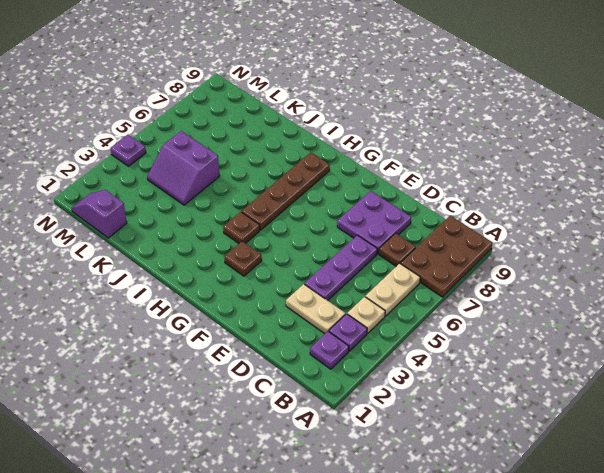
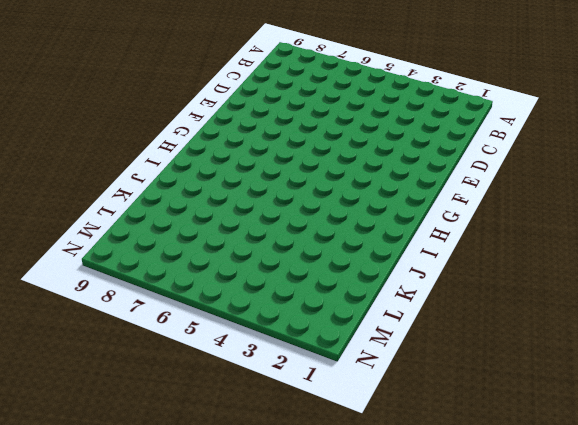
none -> brown plate A7:B9 level 1
none -> purple plate B2 level 1
none -> purple plate B3 level 1

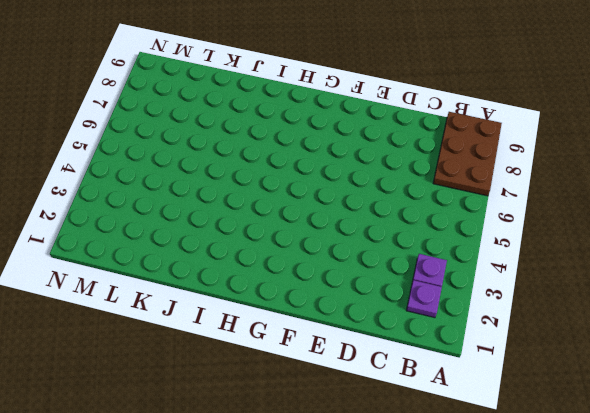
none -> tan plate B4 level 1
none -> tan plate B5:B6 level 1
none -> tan plate C3:D3 level 1

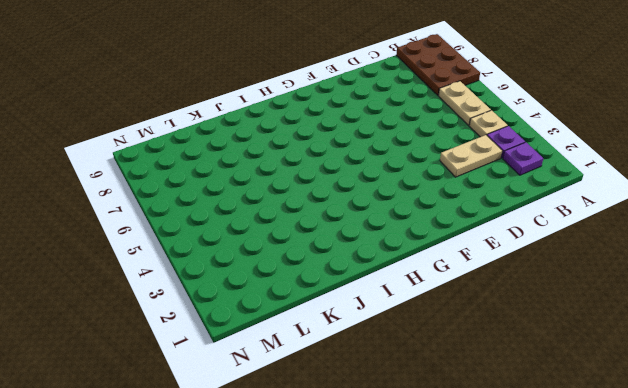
none -> brown plate C7 level 1
none -> purple plate D4:D6 level 1
none -> purple plate D7:E8 level 1

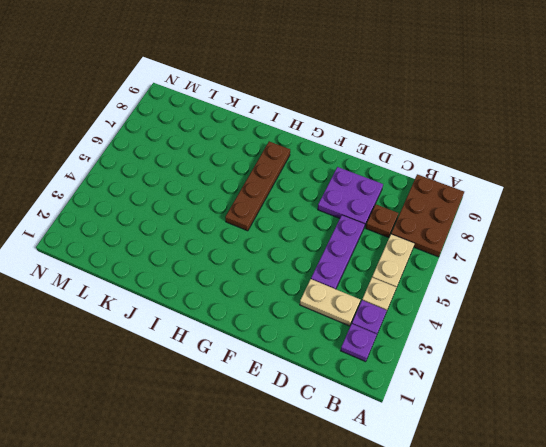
none -> brown plate G3 level 1
none -> brown plate H4 level 1
none -> purple slope K4:L5 level 1 top 5

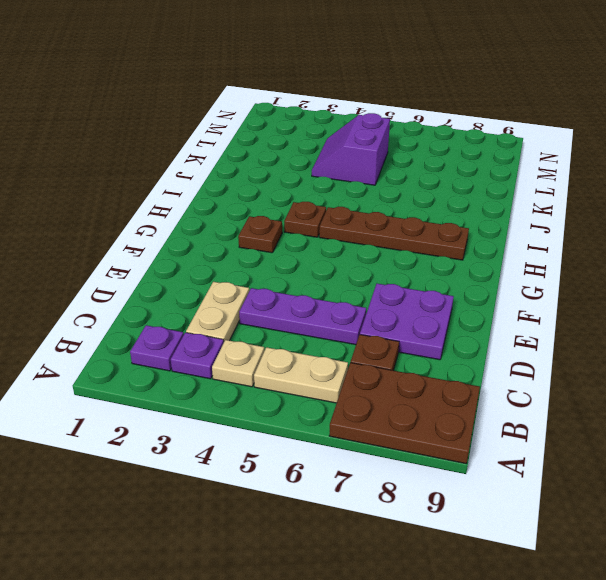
none -> purple slope L1:M1 level 1 top L
none -> purple plate N4 level 1

